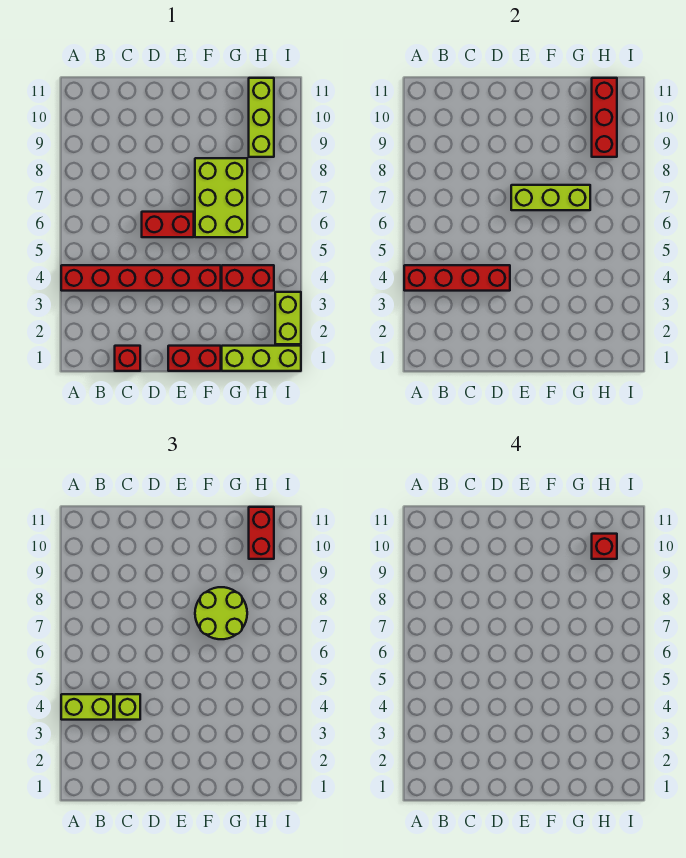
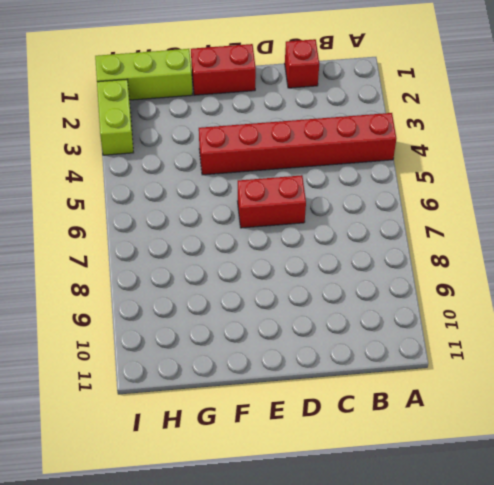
none -> lime brick F6:G8 level 1
none -> red brick G4:H4 level 1
none -> lime brick H9:H11 level 1

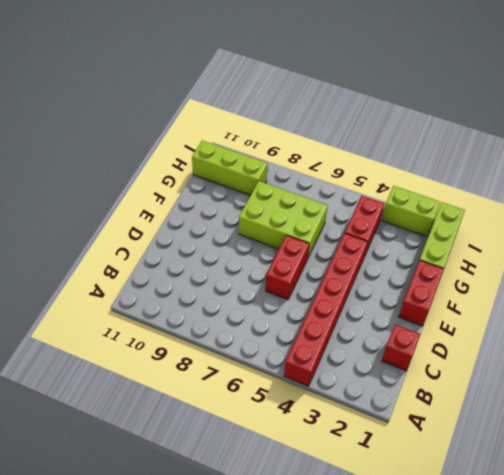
none -> red brick A4:D4 level 2
none -> lime brick E7:G7 level 2
none -> red brick H9:H11 level 2

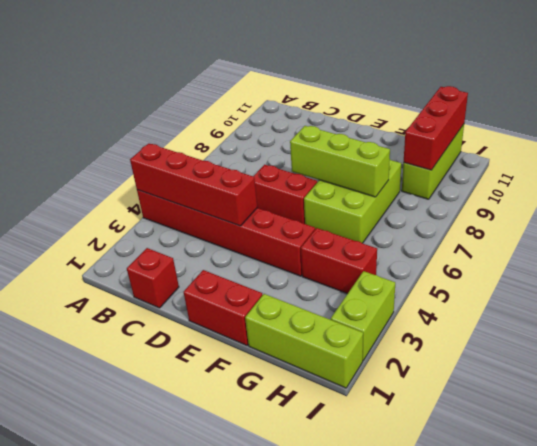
none -> lime brick A4:B4 level 3
none -> lime brick C4 level 3
none -> lime round brick F7:G8 level 3

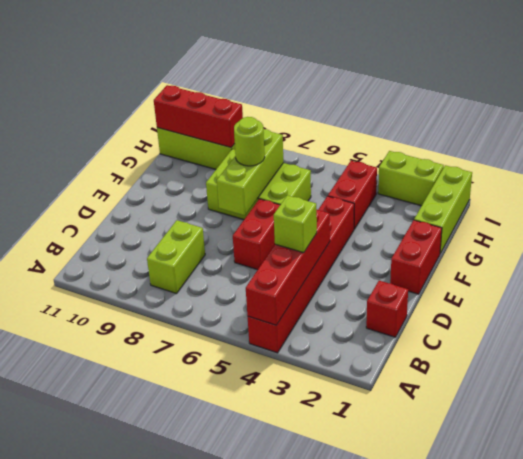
lime brick B8:C8 level 1 -> lime brick A4:B4 level 3
lime round brick F7 level 3 -> lime round brick F7:G8 level 3
none -> red brick H10:H11 level 3
none -> red brick H10 level 4

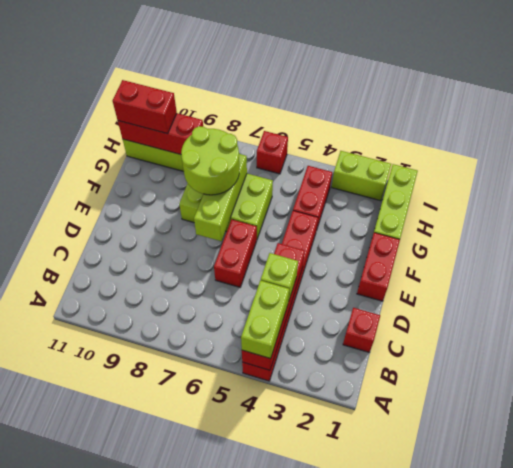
red brick I6 level 1 -> red brick H10 level 4

